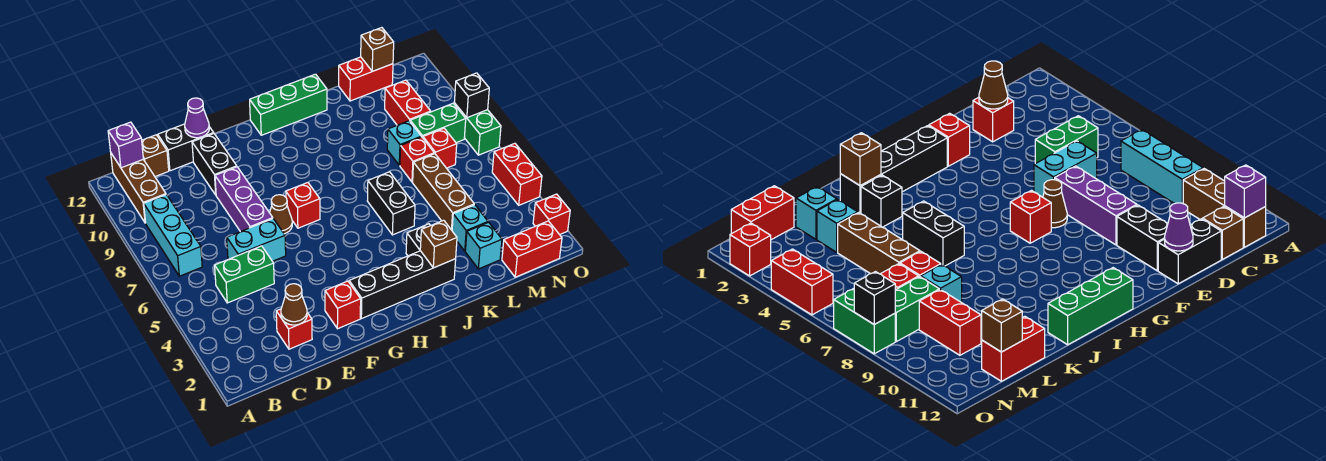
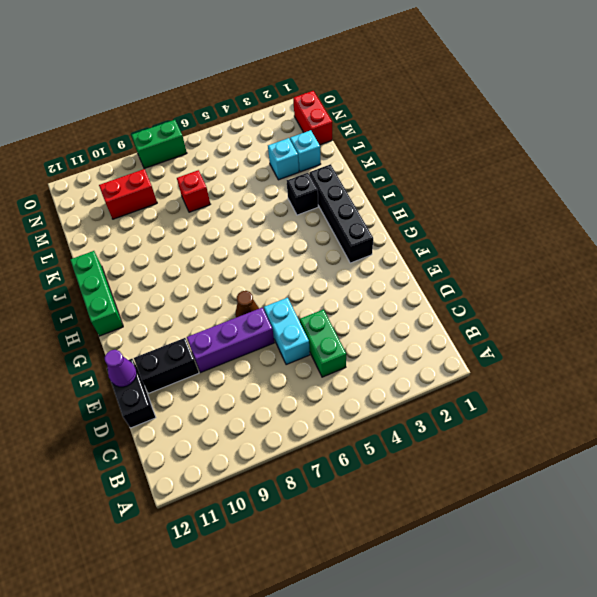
none -> cyan brick B7:B9 level 1
none -> brown brick B10:B12 level 1
none -> brown brick C12 level 1
none -> red brick D2 level 1

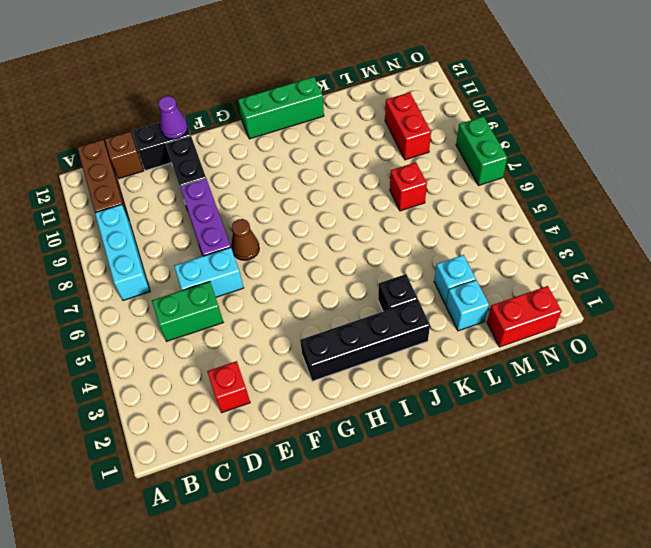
none -> red brick F2 level 1
none -> red brick G7 level 1
none -> black brick J5:J6 level 1
none -> brown brick L4:L6 level 1

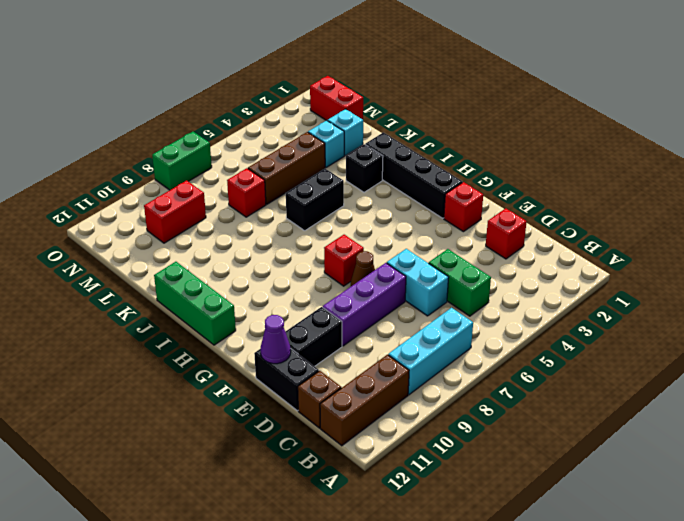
none -> cyan brick L8 level 1
none -> red brick L12:M12 level 1
none -> red brick M7 level 1
none -> green brick M8:N8 level 1

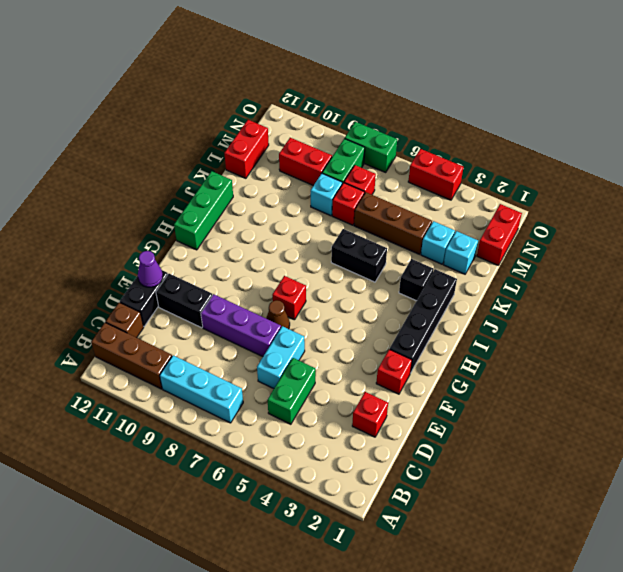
none -> red brick O2 level 1
none -> purple brick B12 level 2
none -> brown cone D2 level 2
none -> brown brick J2 level 2

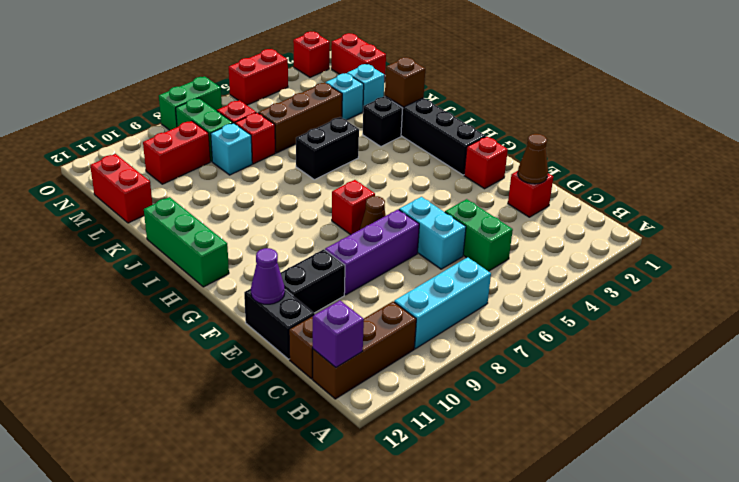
none -> brown brick M12 level 2
none -> black brick O8 level 2

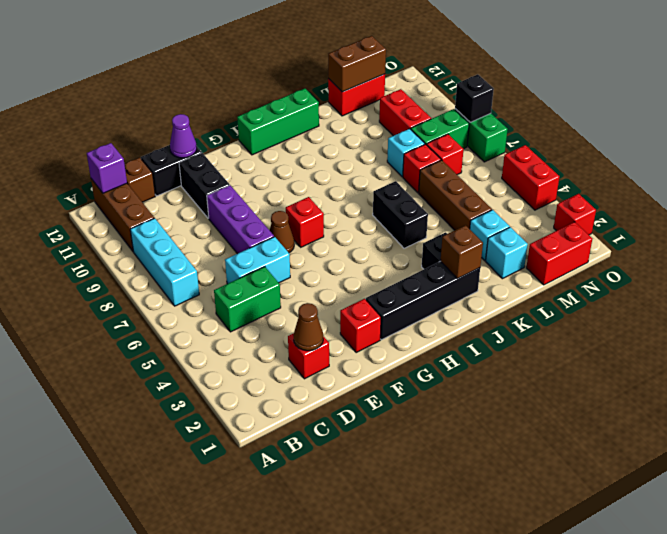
brown brick L12:M12 level 2 -> brown brick M12 level 2

